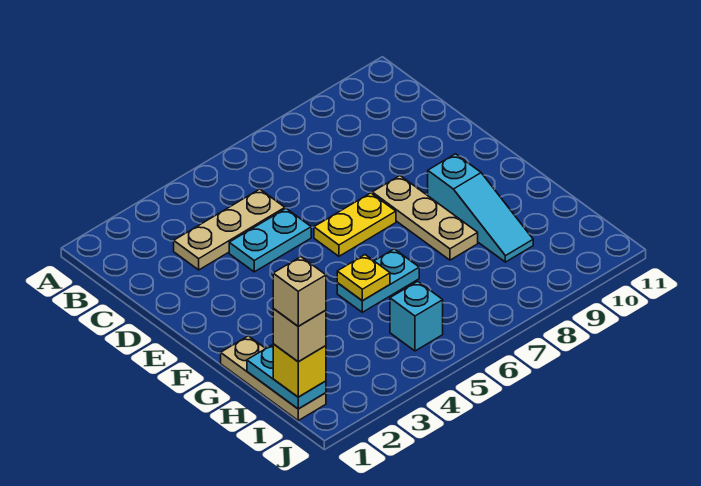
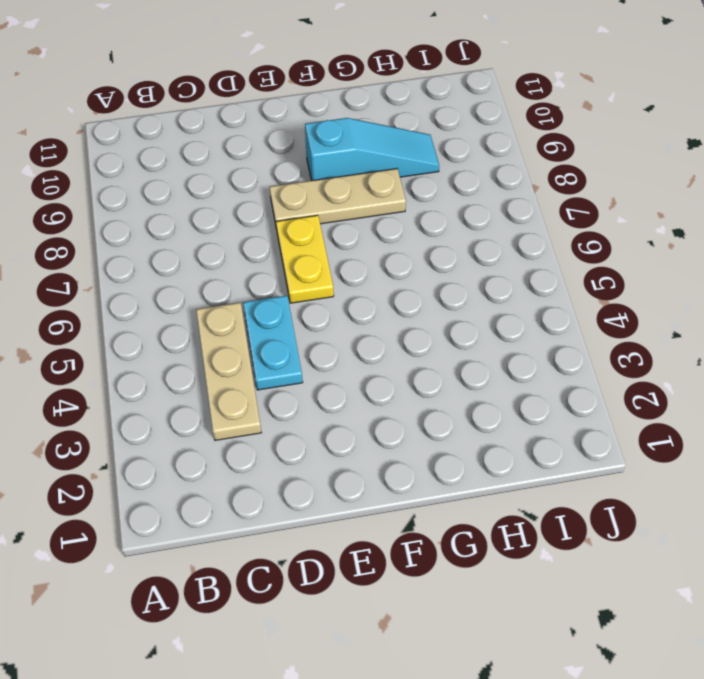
none -> tan plate G1:I1 level 1
none -> cyan plate G5:G6 level 1
none -> cyan brick I5 level 1

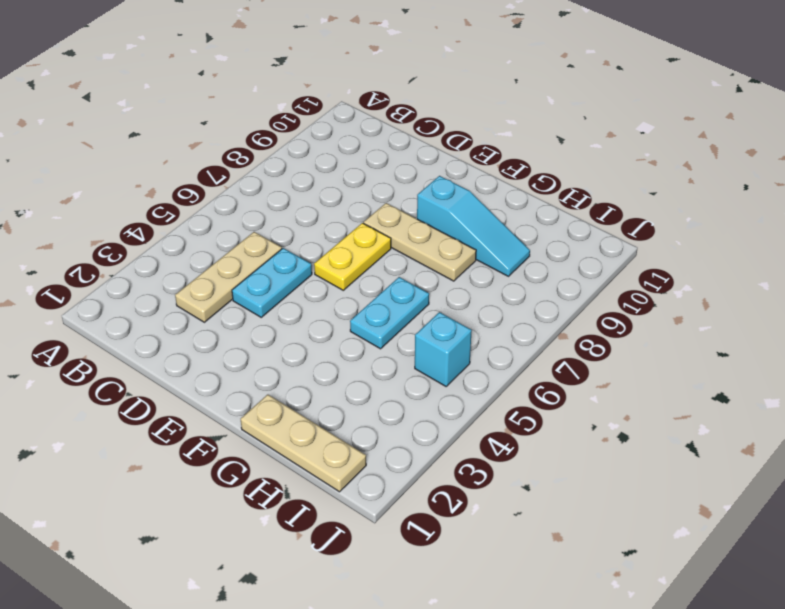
none -> yellow plate G5 level 2
none -> cyan plate H1:I1 level 2
none -> yellow brick I1 level 3

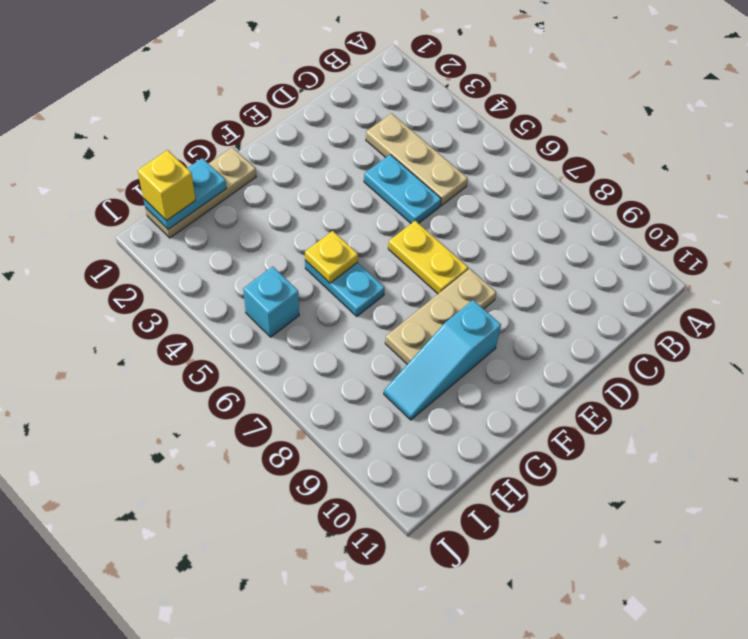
none -> tan brick I1 level 4
none -> tan brick I1 level 5

